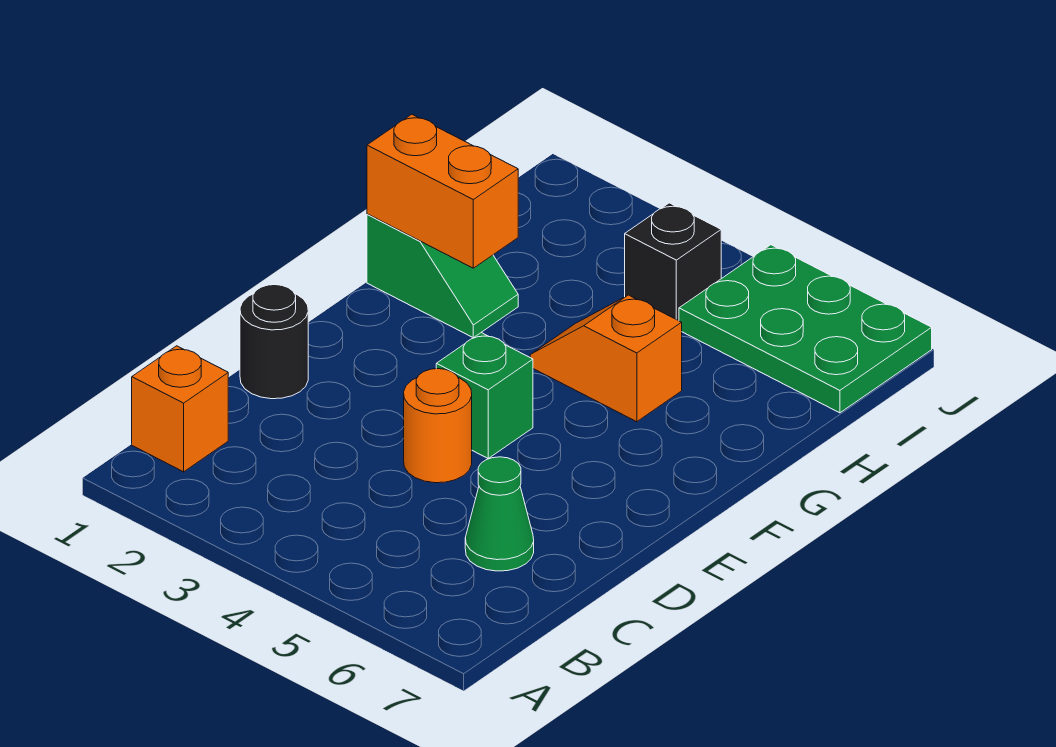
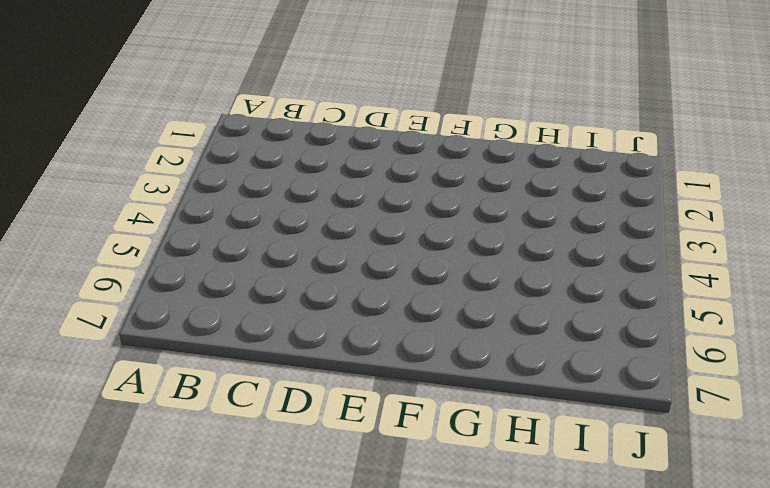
none -> orange brick B1 level 1
none -> green cone C6 level 1

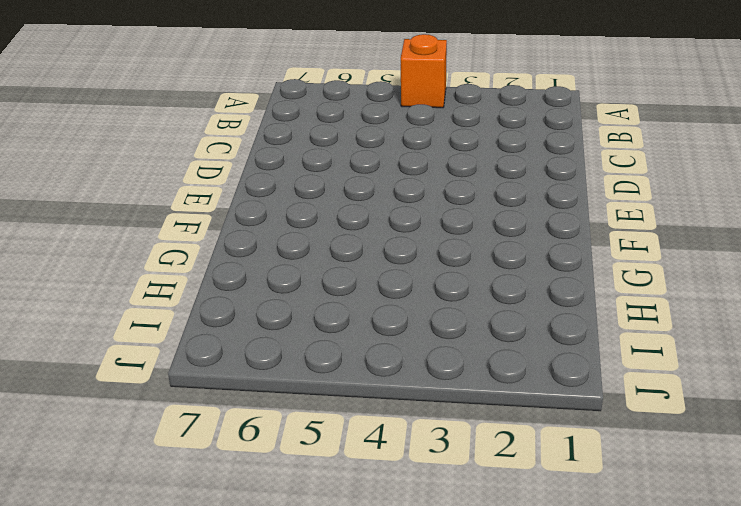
orange brick A4 level 1 -> orange brick B1 level 1
none -> green cone C6 level 1
none -> black round brick D1 level 1

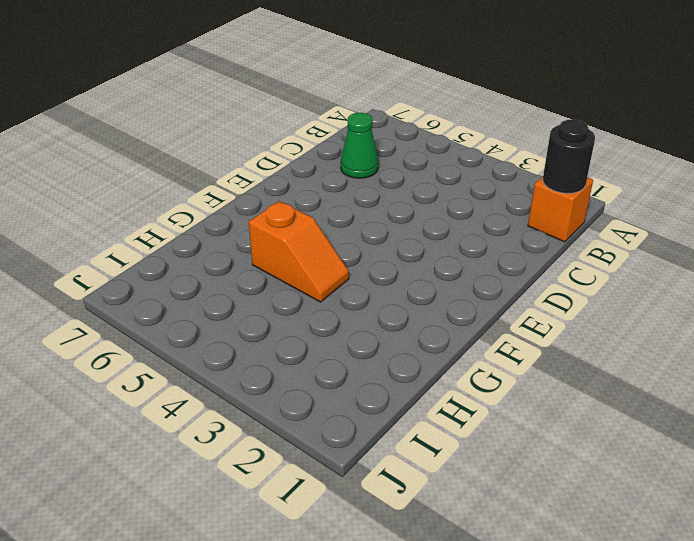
black round brick B1 level 2 -> black round brick D1 level 1
none -> orange round brick D4 level 1
none -> green brick E4 level 1

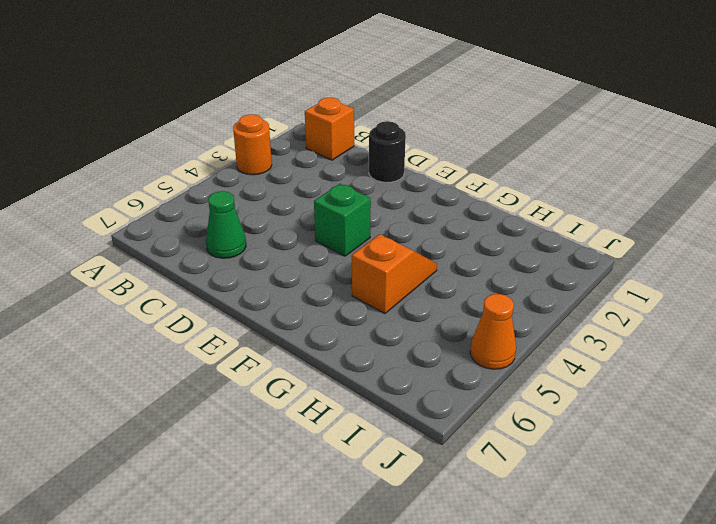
orange round brick A3 level 1 -> orange round brick D4 level 1
orange cone J5 level 1 -> green plate I5:J7 level 1
none -> green slope G1:G2 level 1 top 1
none -> black brick I4 level 1

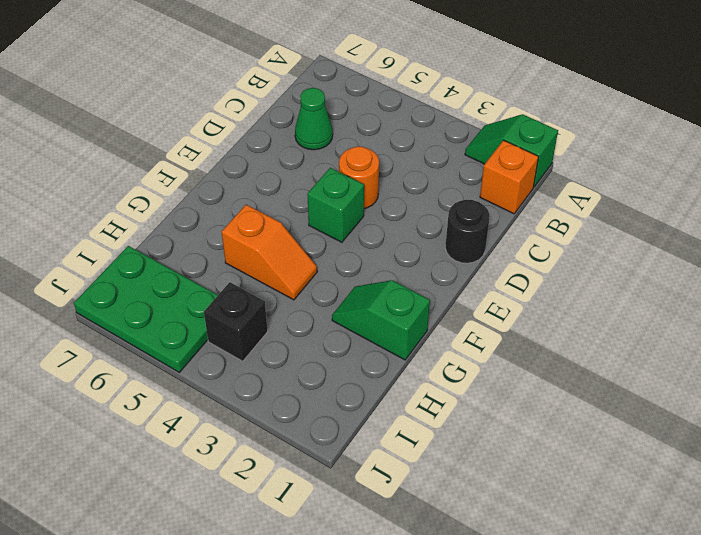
green slope A1:A2 level 1 top 1 -> none
none -> orange brick G1:G2 level 2

